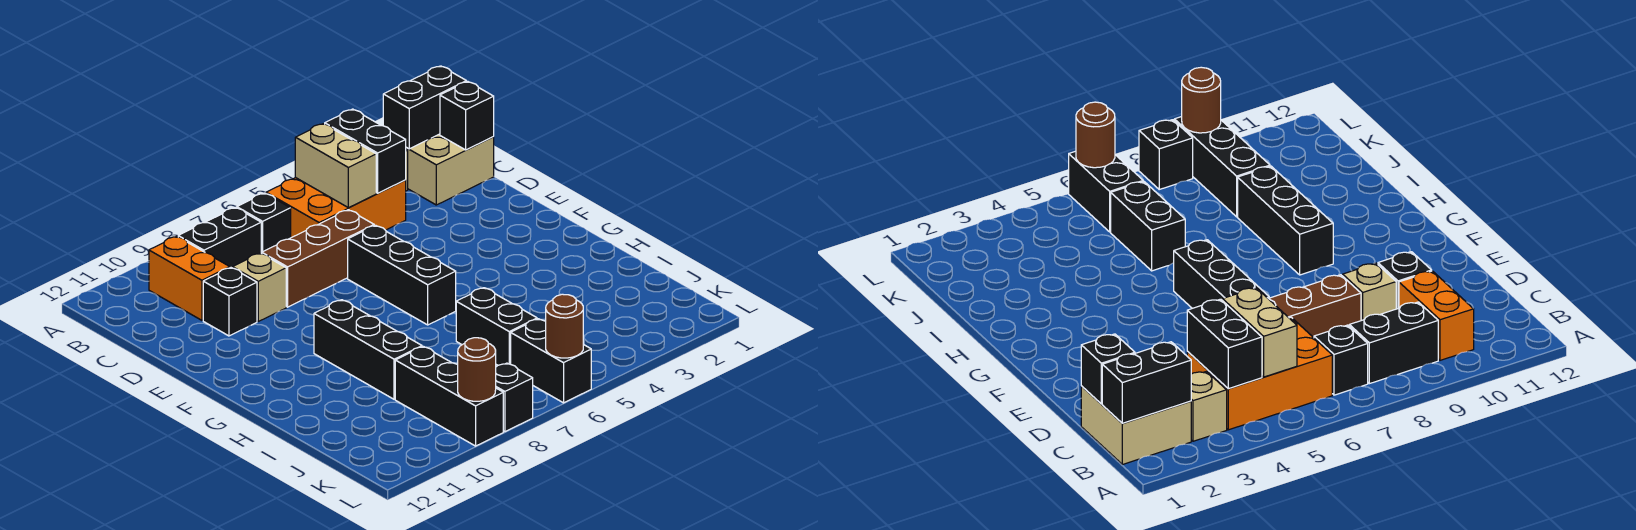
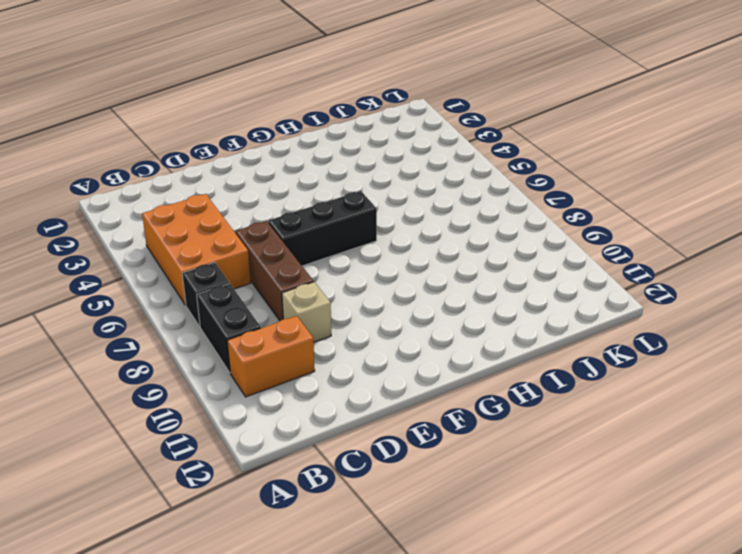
none -> tan brick B1:C2 level 1
none -> tan brick B3 level 1
none -> black brick D10 level 1

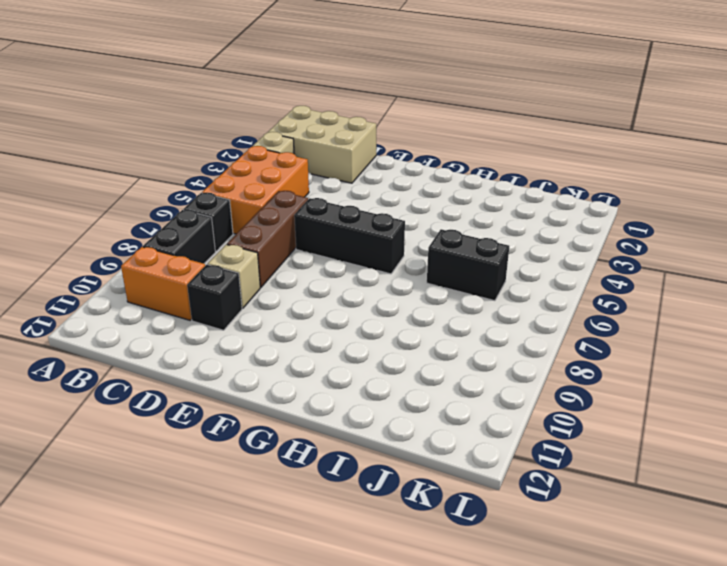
tan brick B1:D2 level 1 -> tan brick B1:C2 level 1
none -> black brick G9:I9 level 1
none -> black brick J9:L9 level 1
none -> black brick K6:L6 level 1

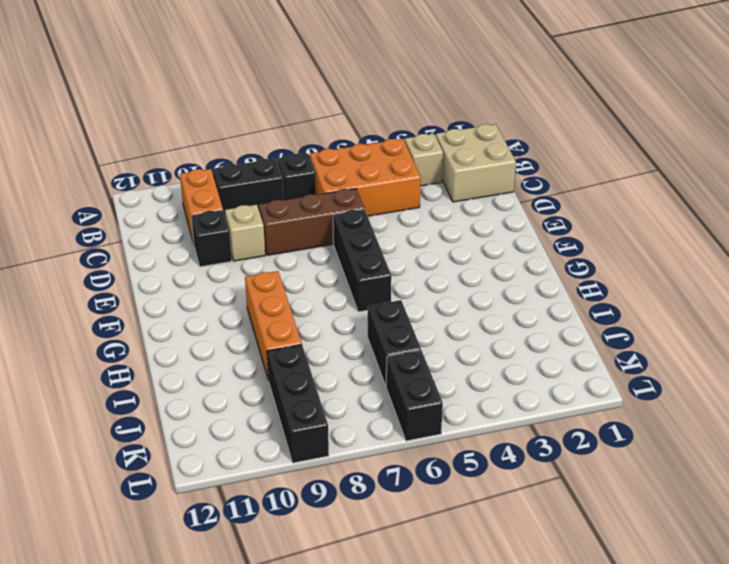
orange brick G9:I9 level 1 -> black brick G9:I9 level 1
none -> black brick L8 level 1
none -> black brick B1:B2 level 2
none -> black brick B4:C4 level 2

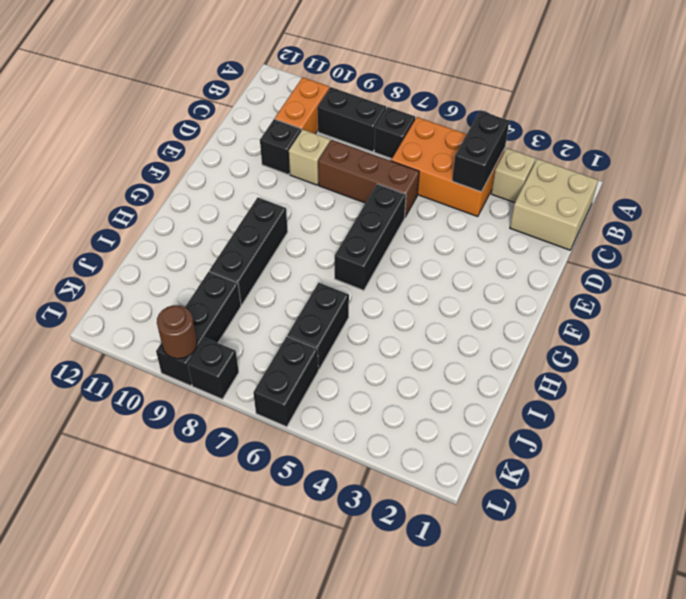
none -> black brick B1:B2 level 2
none -> tan brick B5:C5 level 2
none -> black brick C1 level 2

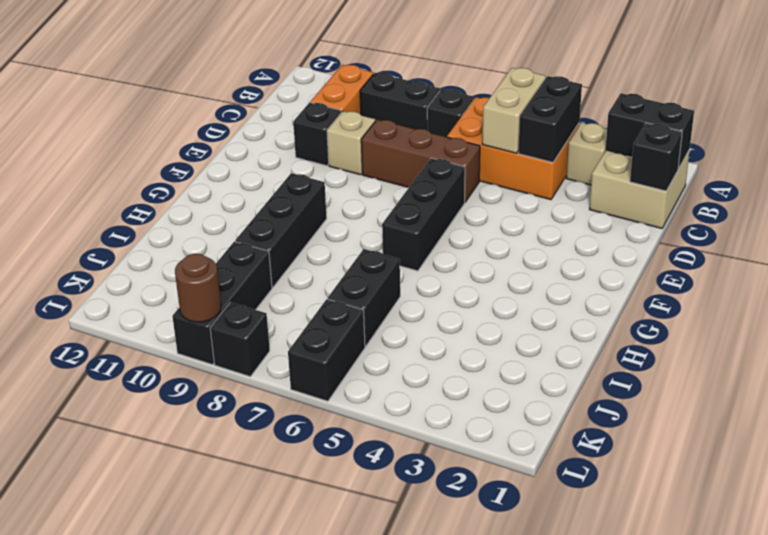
none -> brown round brick L6 level 2

